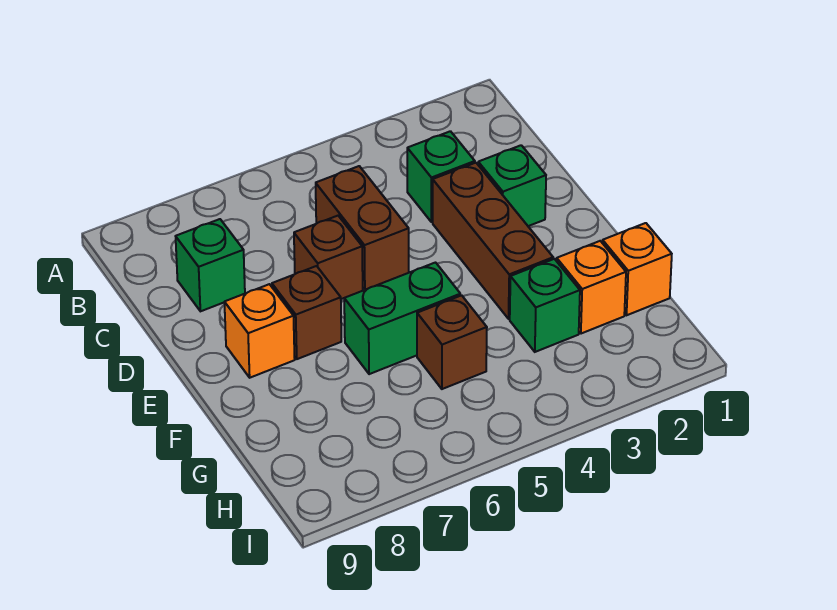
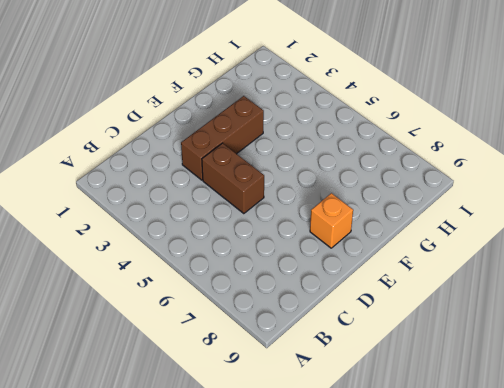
brown brick D4:D5 level 1 -> brown brick C5:D5 level 1
none -> green brick C3 level 1
none -> green brick C8 level 1
none -> green brick D2 level 1

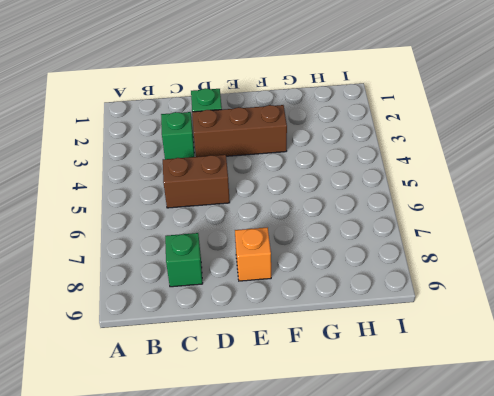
none -> brown brick D6 level 1
none -> brown brick E7 level 1
none -> green brick F5:F6 level 1

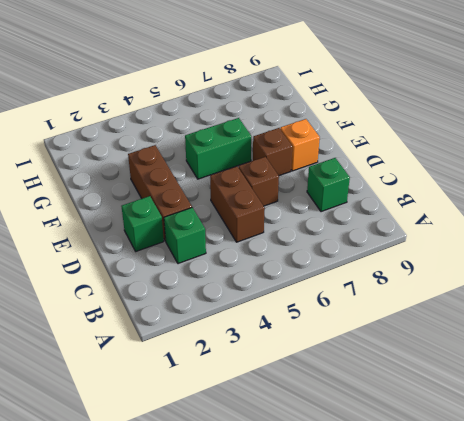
none -> orange brick G1 level 1
none -> orange brick G2 level 1
none -> green brick G3 level 1

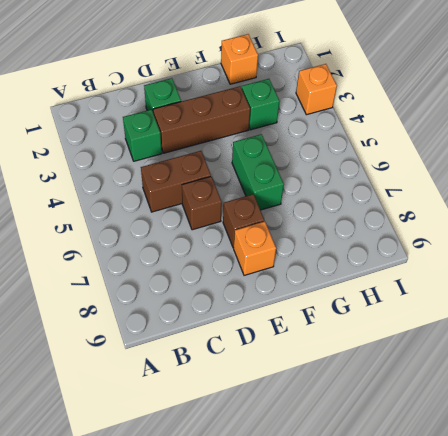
orange brick I3 level 1 -> orange brick G2 level 1
none -> green brick C8 level 1
none -> brown brick G5 level 1

